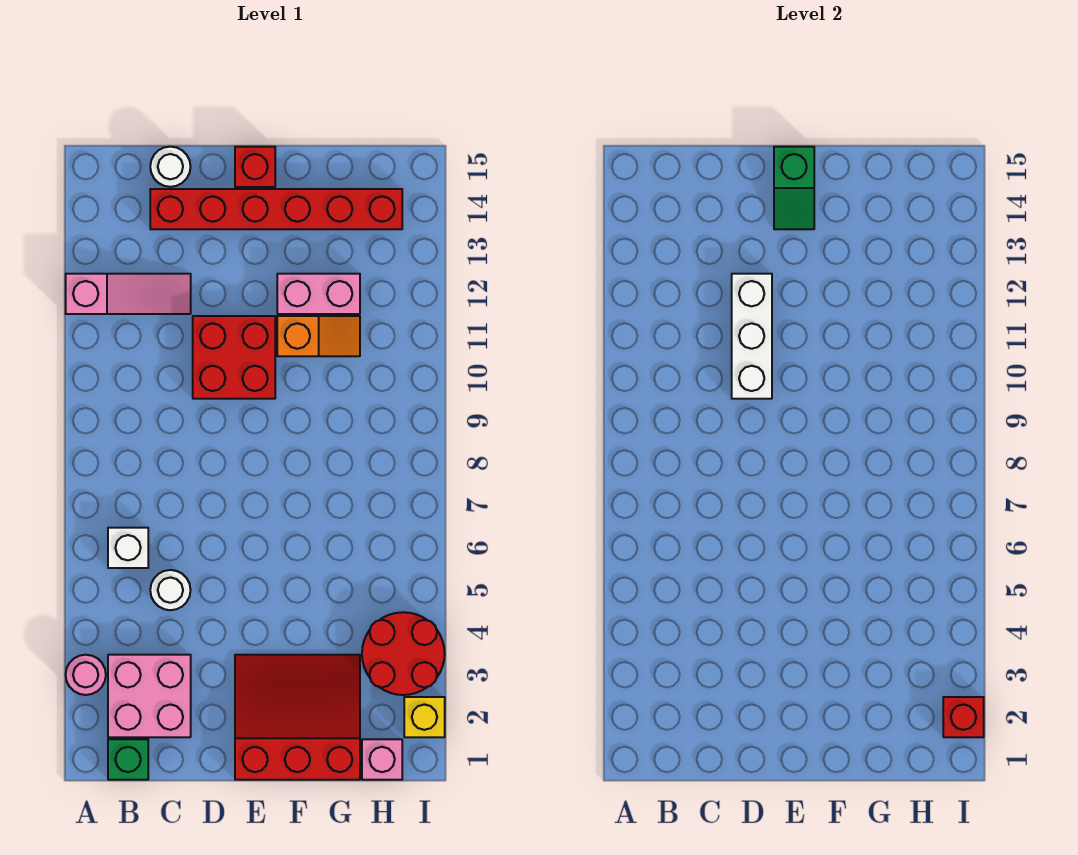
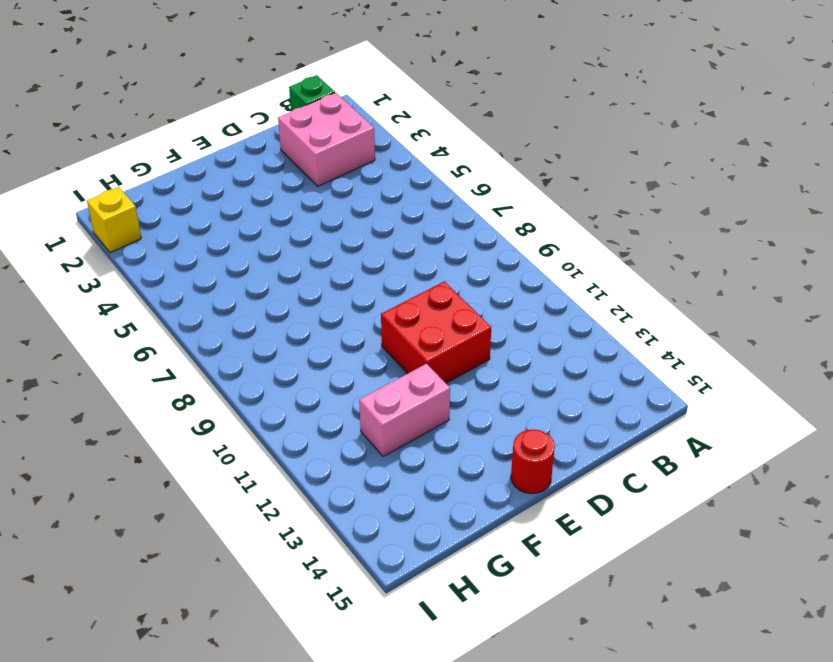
red round brick E15 level 1 -> red brick E15 level 1
none -> pink round brick A3 level 1
none -> pink slope A12:C12 level 1 top A
none -> white brick B6 level 1

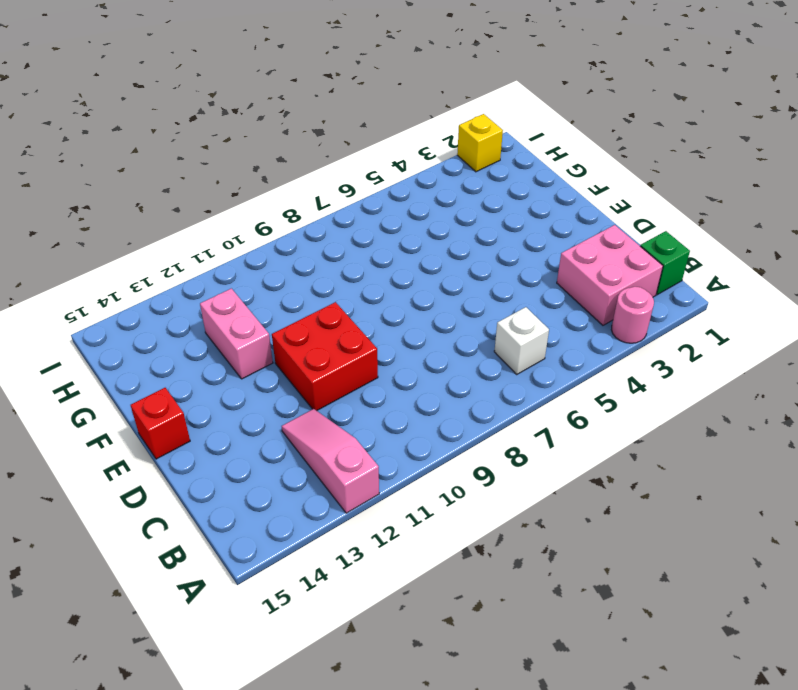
none -> white round brick C5 level 1
none -> red brick C14:H14 level 1
none -> white round brick C15 level 1

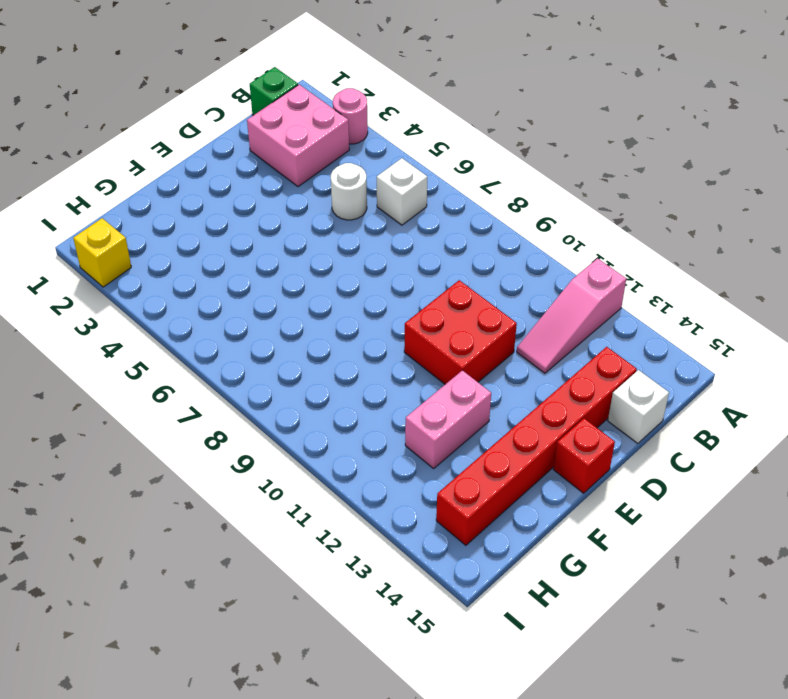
white brick C15 level 1 -> white round brick C15 level 1
none -> red slope E1:G3 level 1 top 1
none -> orange slope F11:G11 level 1 top F
none -> pink brick H1 level 1

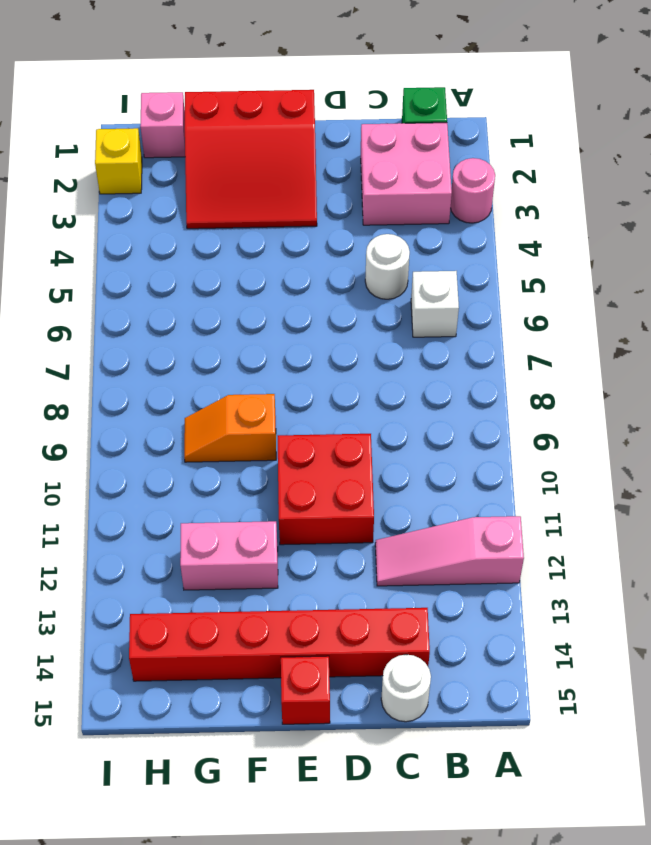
orange slope F9:G9 level 1 top F -> orange slope F11:G11 level 1 top F
none -> red round brick H3:I4 level 1
none -> white brick D10:D12 level 2
none -> green slope E14:E15 level 2 top 15

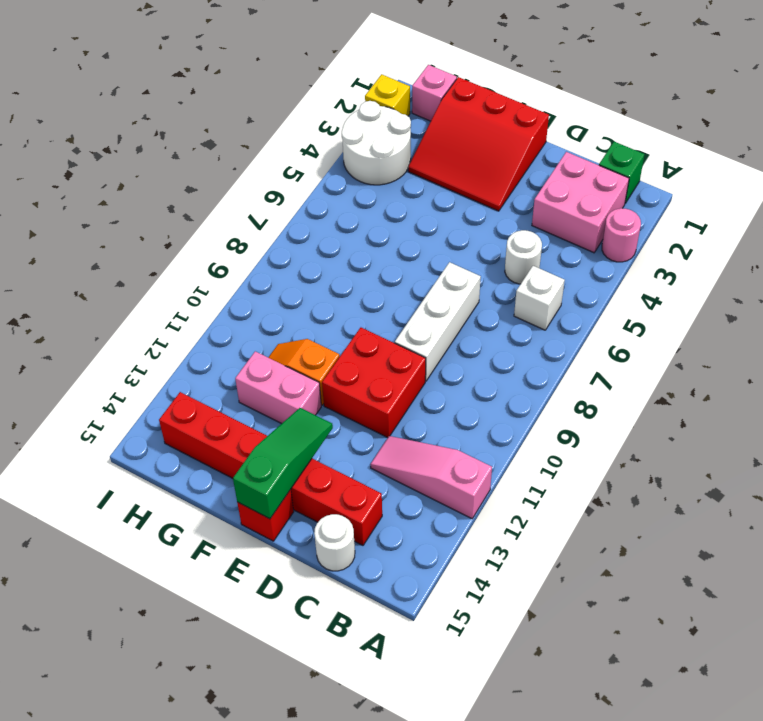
white brick D7:D9 level 1 -> white brick D10:D12 level 2
green slope E13:E15 level 2 top 15 -> green slope E14:E15 level 2 top 15
white round brick H3:I4 level 1 -> red round brick H3:I4 level 1
none -> red brick I2 level 2

